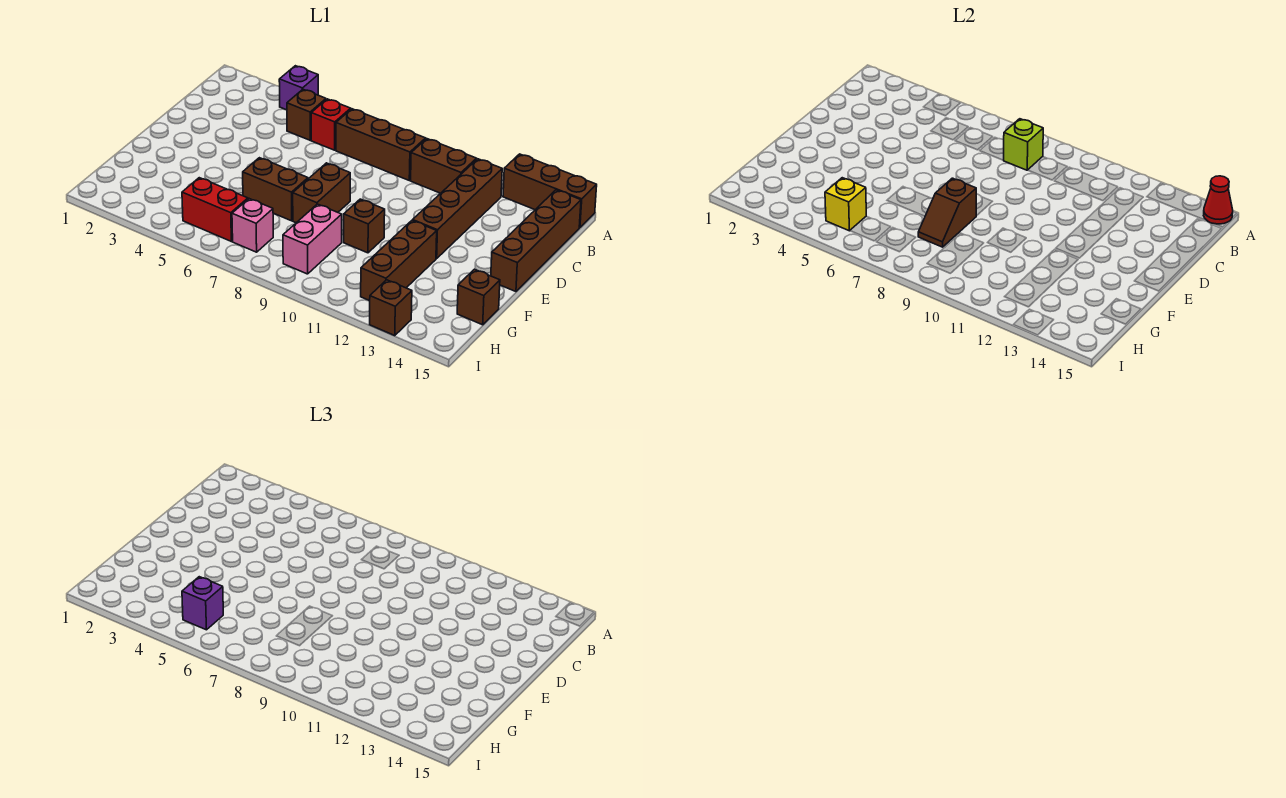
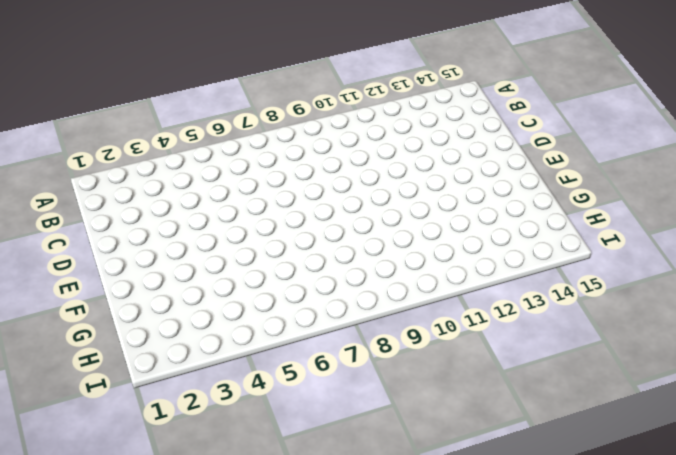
none -> purple brick A4 level 1
none -> brown brick A13:A15 level 1
none -> brown brick B5 level 1

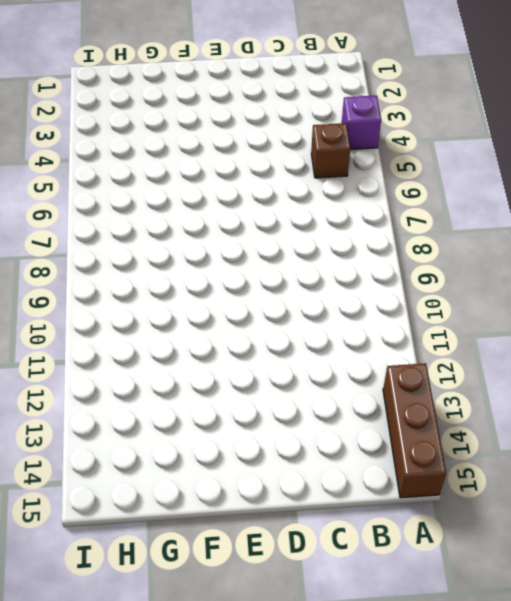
none -> red brick B6 level 1
none -> brown brick B7:B9 level 1
none -> brown brick B10:B11 level 1

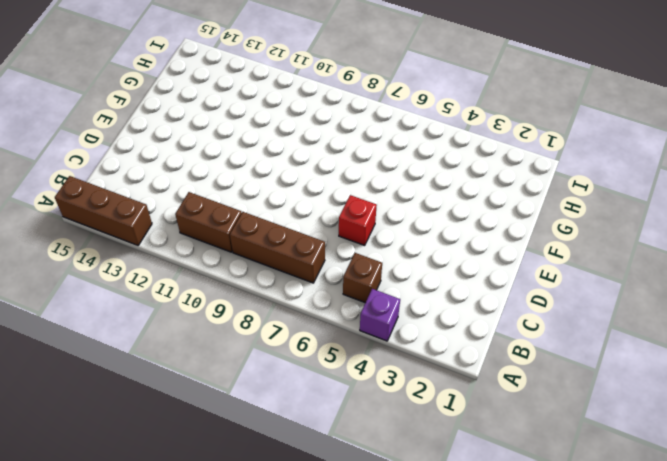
red brick D6 level 1 -> red brick B6 level 1
none -> brown brick B12:E12 level 1
none -> brown brick B15:E15 level 1
none -> brown brick E8:F8 level 1

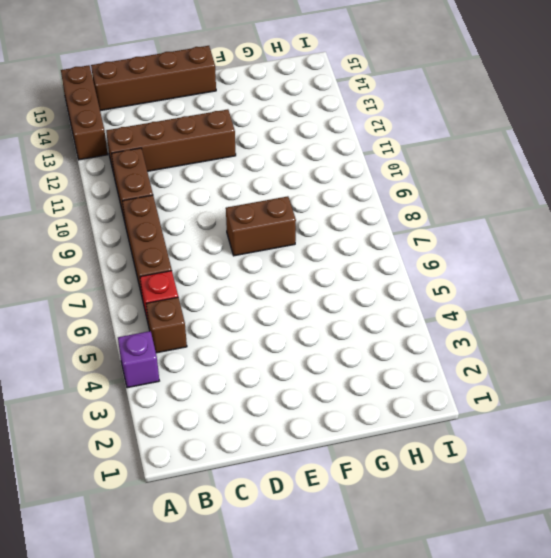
none -> brown brick F6:F7 level 1
none -> brown brick F10 level 1
none -> brown brick F12:H12 level 1

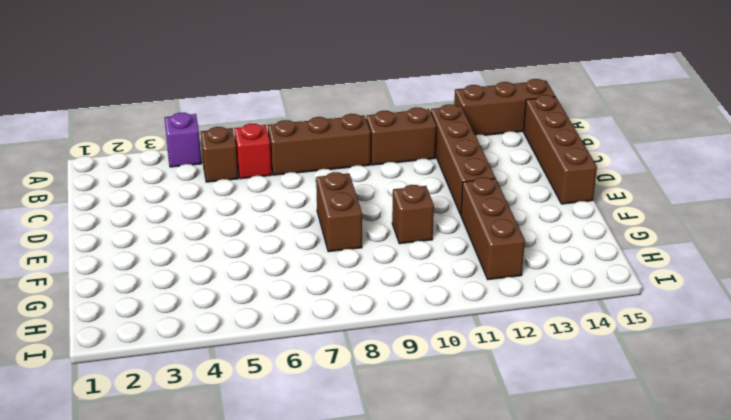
none -> brown brick F6:F7 level 1
none -> pink brick G9:H9 level 1
none -> brown brick G15 level 1

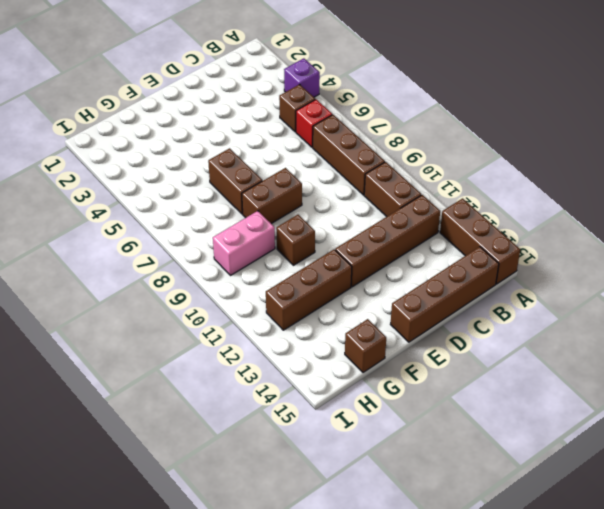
none -> red brick H5:H6 level 1
none -> pink brick H7 level 1
none -> brown brick I13 level 1

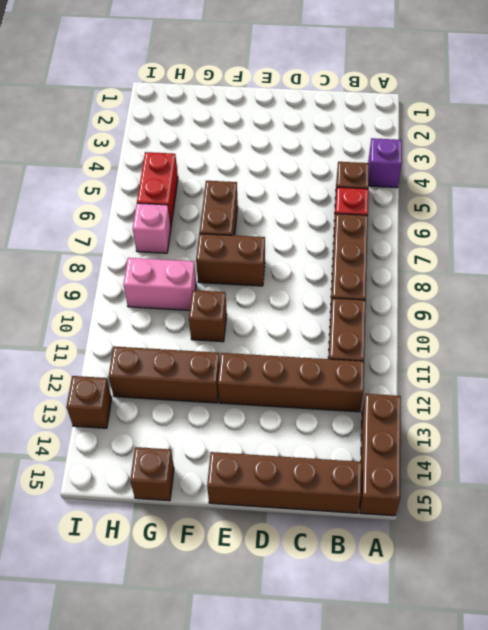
none -> red cone A15 level 2
none -> lime brick B8 level 2
none -> brown slope F8:G8 level 2 top F

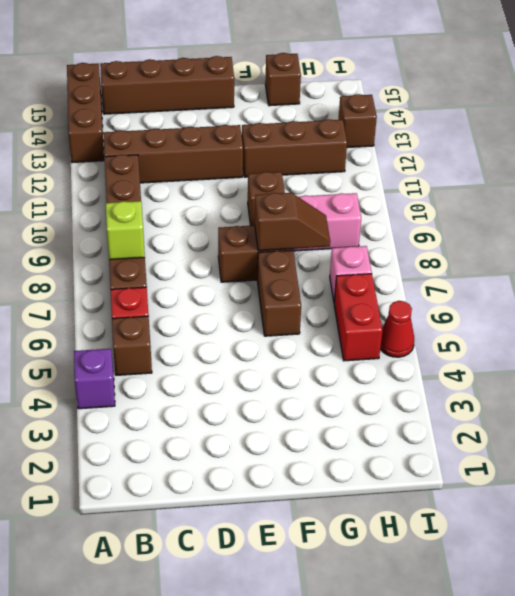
red cone I5 level 1 -> red cone A15 level 2
none -> yellow brick H5 level 2
none -> purple brick H5 level 3

